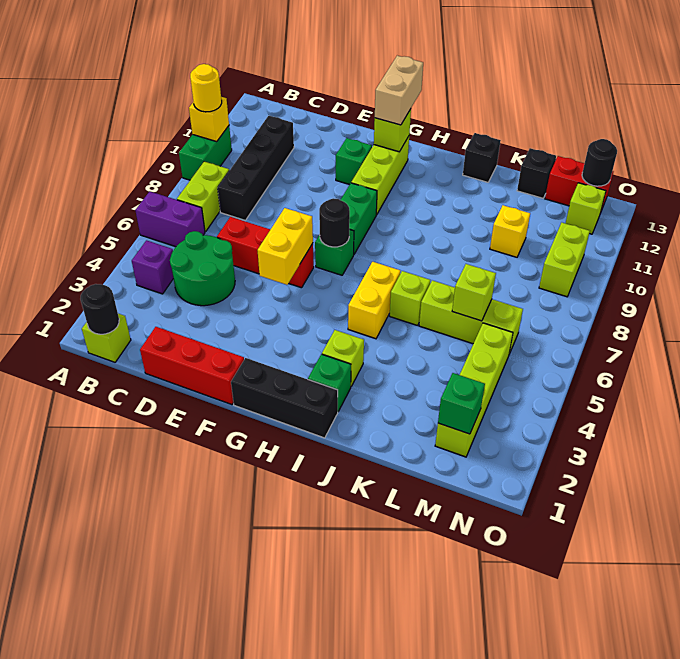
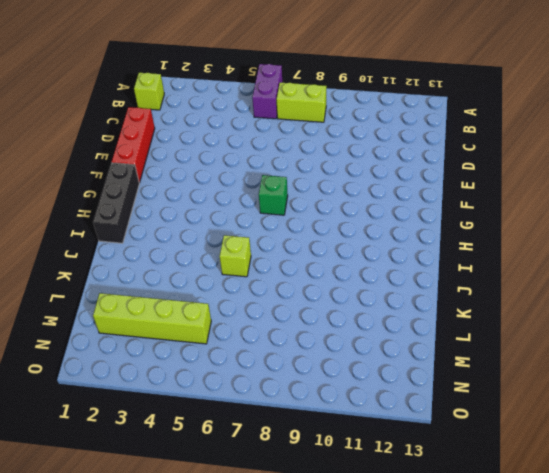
none -> green brick A9:A10 level 1
none -> purple brick B4 level 1
none -> green round brick C4:D5 level 1
none -> black brick C8:C11 level 1

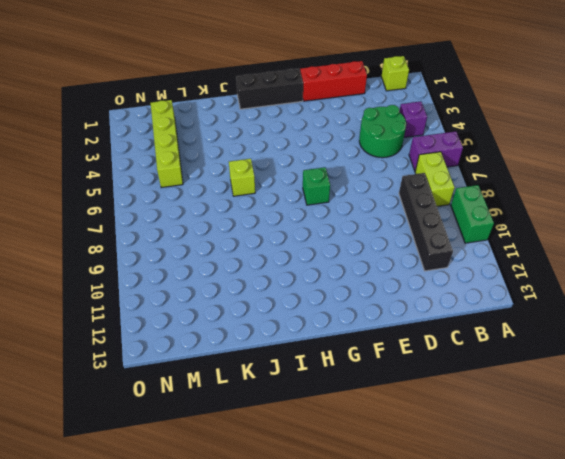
none -> red brick D6:F6 level 1
none -> green brick F11 level 1
none -> green brick G8:G9 level 1
none -> lime brick G10:G12 level 1

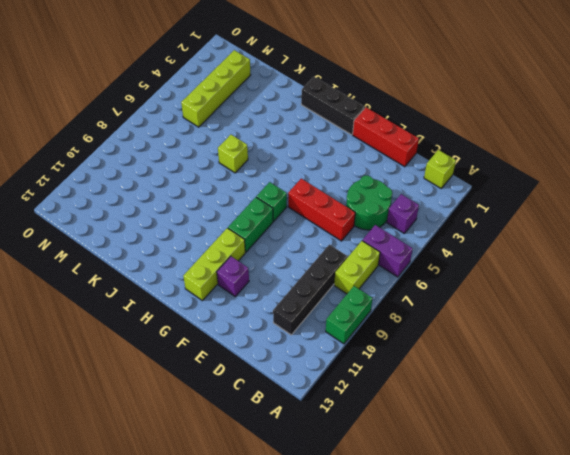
purple brick F11 level 1 -> green brick F11 level 1
none -> green brick I2 level 1
none -> lime brick I3 level 1
none -> yellow brick I5:I6 level 1
none -> black brick J13 level 1

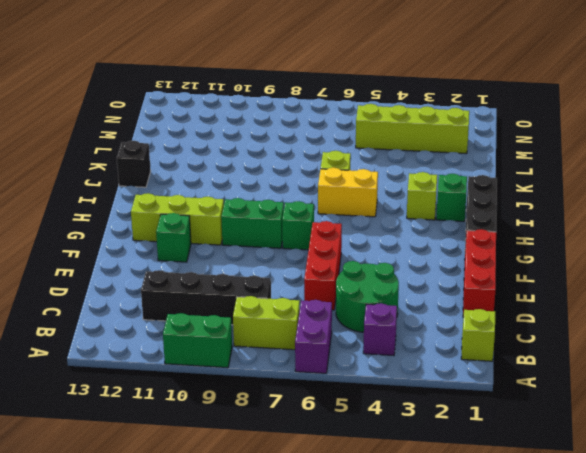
none -> lime brick K6:M6 level 1
none -> yellow brick L10 level 1
none -> black brick L13 level 1
none -> red brick M13:N13 level 1

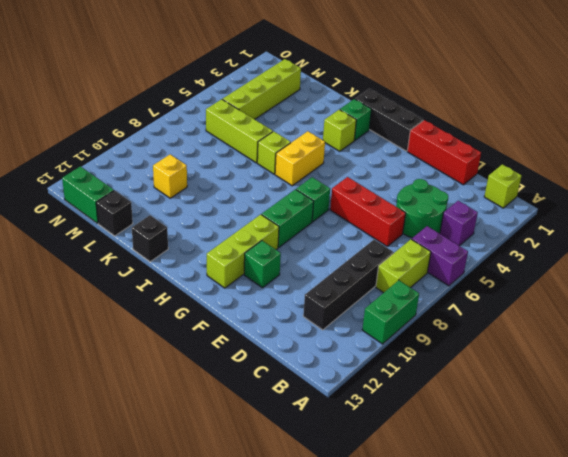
green brick M13:N13 level 1 -> red brick M13:N13 level 1
none -> lime brick N9:N10 level 1
none -> lime brick N12 level 1
none -> yellow brick A10 level 2
none -> black round brick B1 level 2

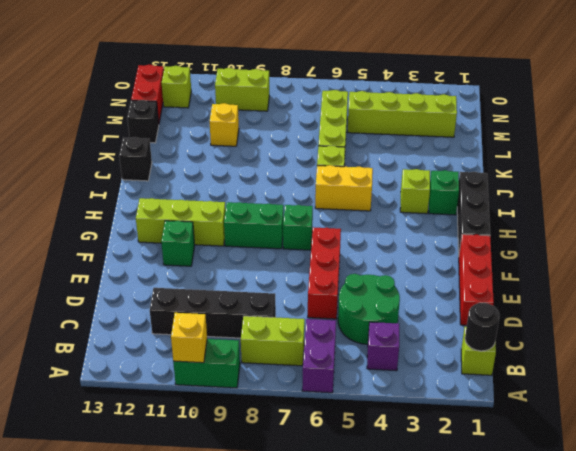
none -> yellow brick F5:F6 level 2
none -> black round brick G7 level 2
none -> lime brick G12 level 2
none -> lime brick L6 level 2

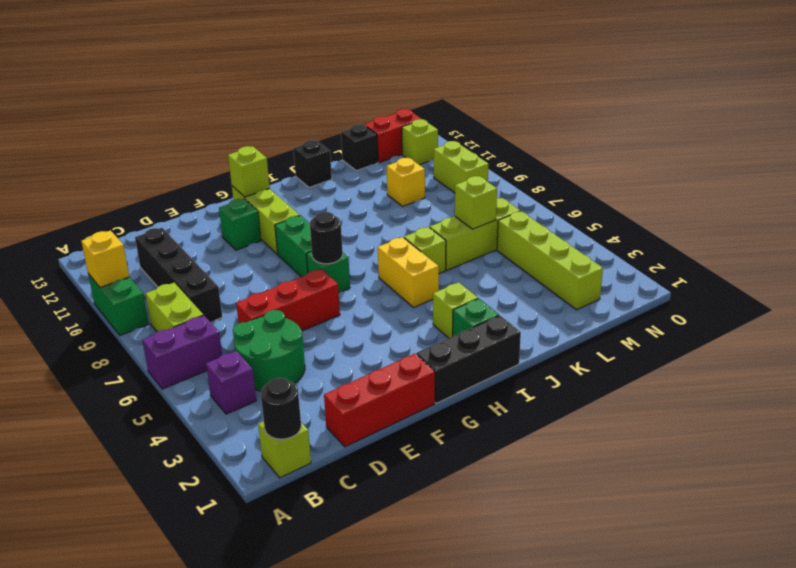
none -> yellow brick F5:F6 level 2
none -> green brick M2 level 2
none -> black round brick N13 level 2
none -> yellow round brick A10 level 3

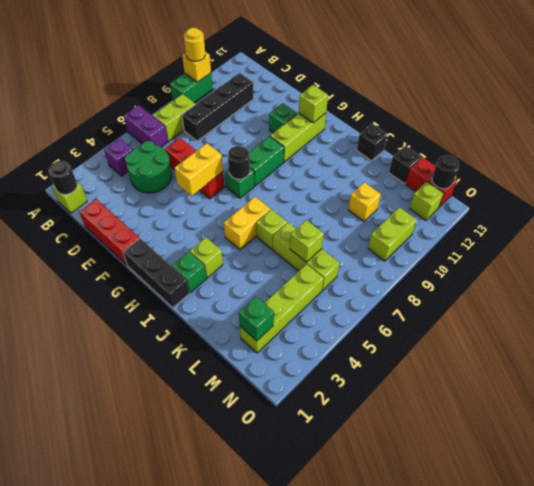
none -> tan brick G12:G13 level 3

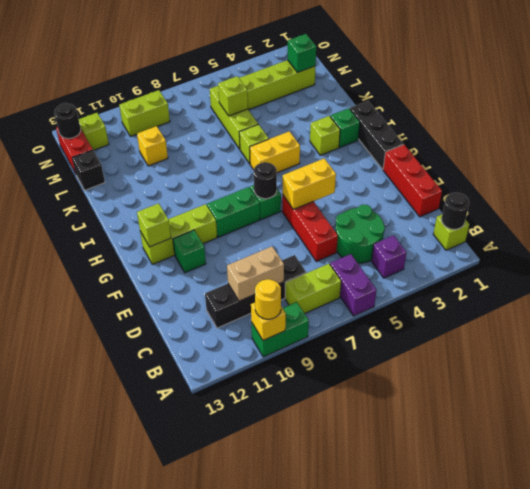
tan brick C9:C10 level 2 -> tan brick G12:G13 level 3
none -> black brick J13 level 1

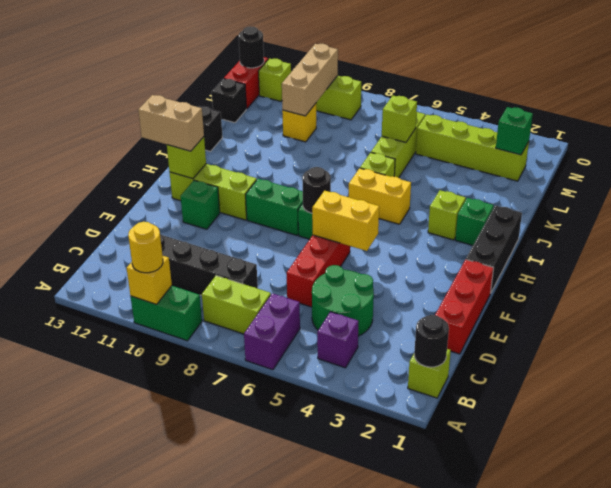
tan brick L10:N10 level 2 -> none

